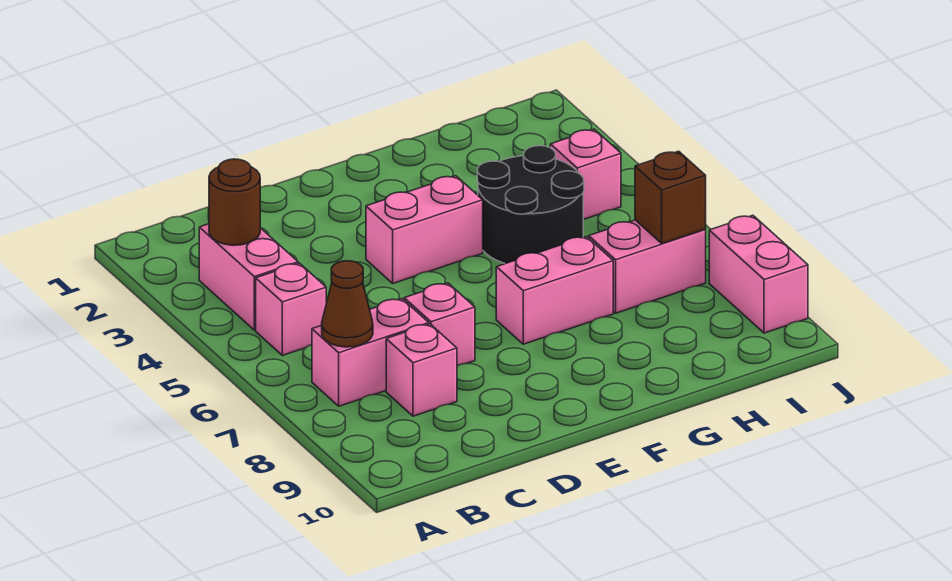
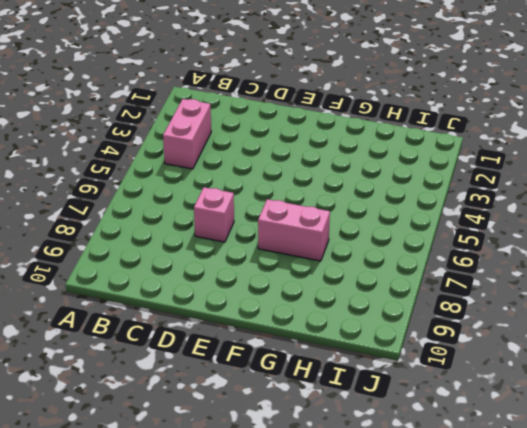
none -> pink brick B5 level 1
none -> pink brick B7:C7 level 1
none -> pink brick C8 level 1

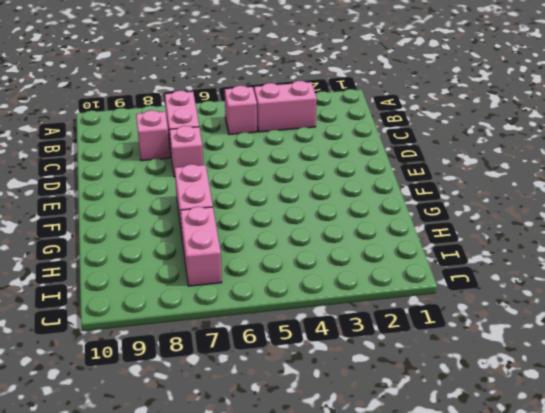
none -> pink brick E4:F4 level 1
none -> black round brick G4:H5 level 1
none -> pink brick I4 level 1

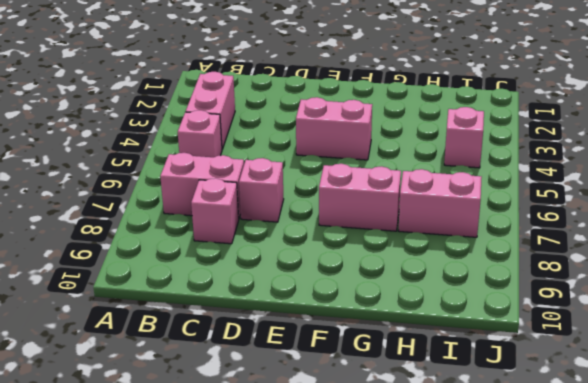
none -> black round brick G4:H5 level 1
none -> pink brick J8:J9 level 1
none -> brown round brick B3 level 2

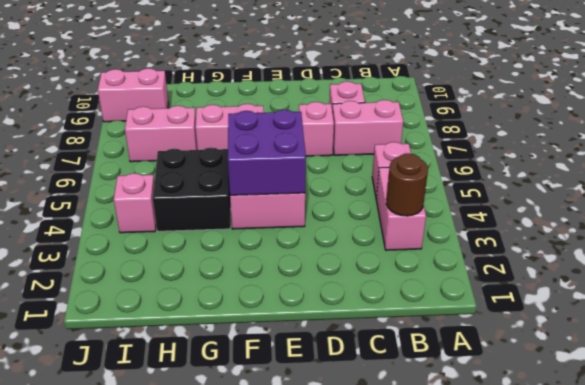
purple brick E4:F5 level 2 -> none
black brick G4:H5 level 1 -> black round brick G4:H5 level 1
pink brick I9:J9 level 1 -> pink brick J8:J9 level 1
none -> brown cone B7 level 2
none -> brown brick I7 level 2

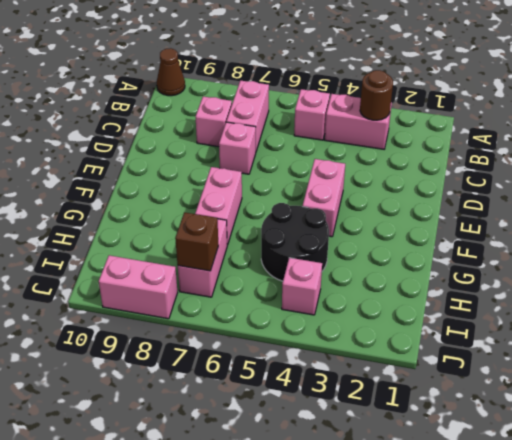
brown cone A10 level 1 -> brown cone B7 level 2

